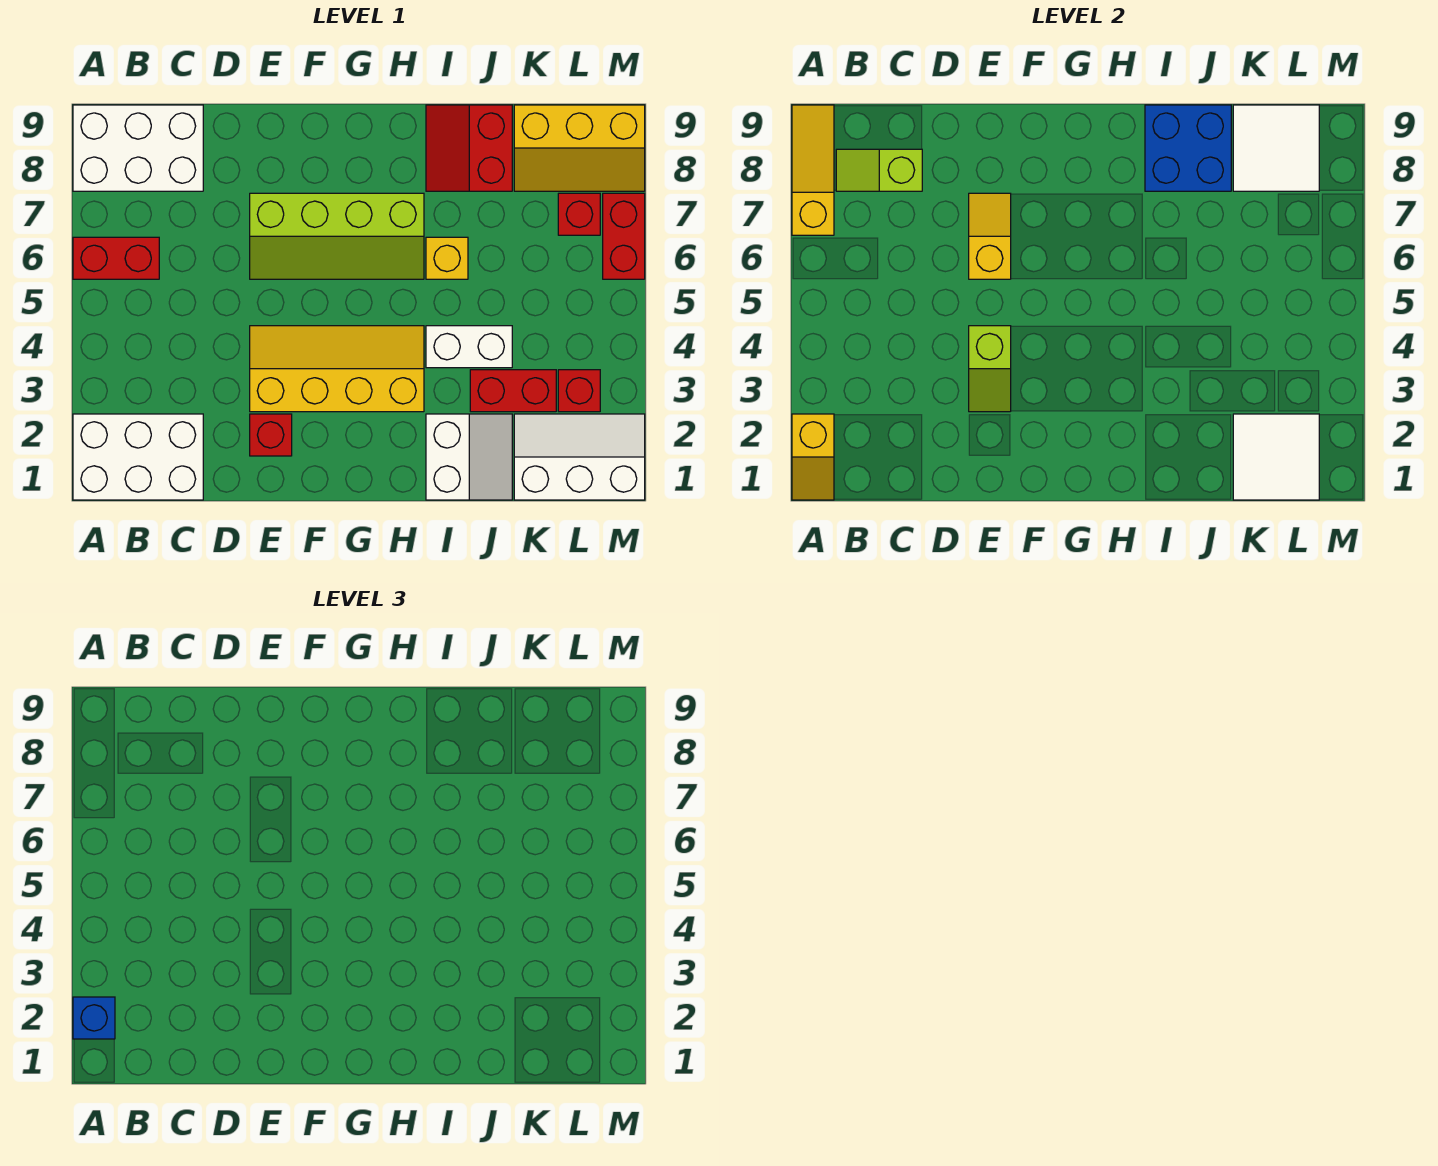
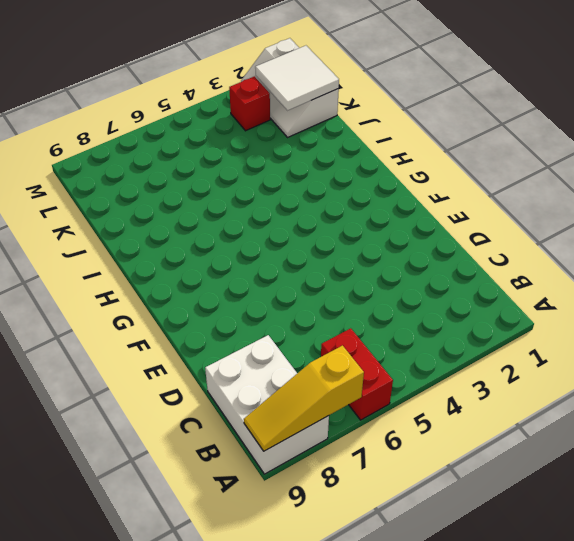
none -> white brick A1:C2 level 1
none -> red brick E2 level 1
none -> yellow slope E3:H4 level 1 top 3

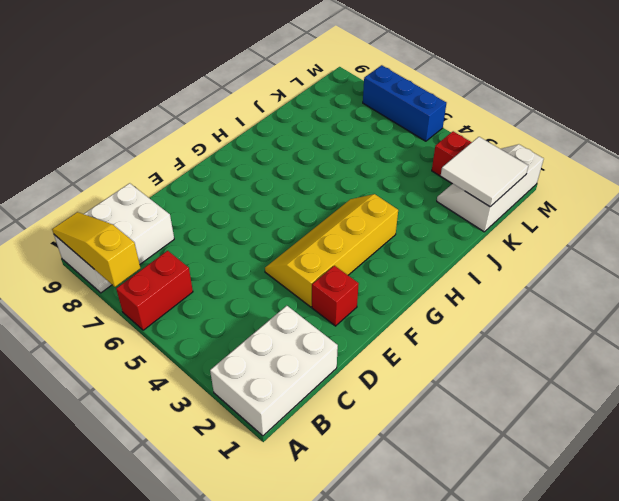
blue brick M5:M7 level 1 -> red brick M6:M7 level 1
none -> lime slope E6:H7 level 1 top 7
none -> white slope I1:J2 level 1 top I
none -> white brick I4:J4 level 1

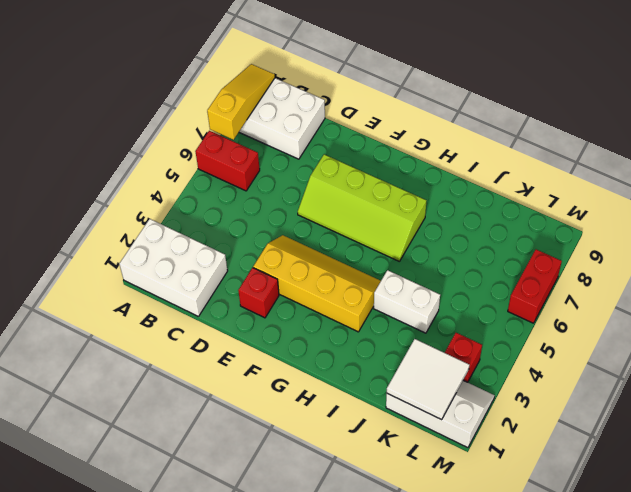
none -> white slope I1:J2 level 1 top I
none -> yellow brick I6 level 1
none -> red slope I8:J9 level 1 top J

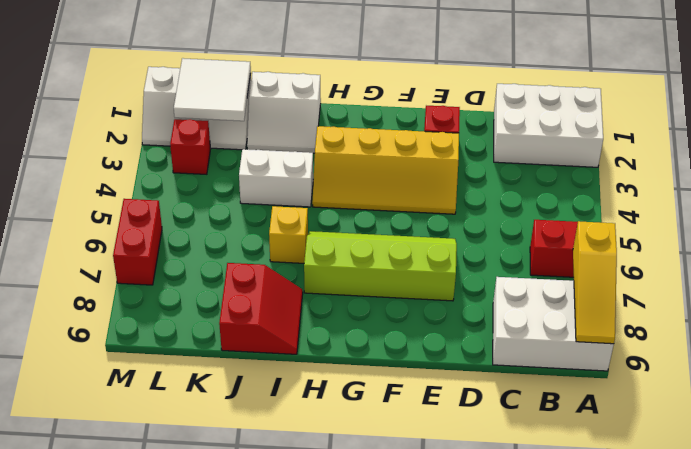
white slope I1:J2 level 1 top 1 -> white slope I1:J2 level 1 top I
none -> red brick J3:K3 level 1
none -> yellow slope K8:M9 level 1 top 9
none -> red brick L7 level 1

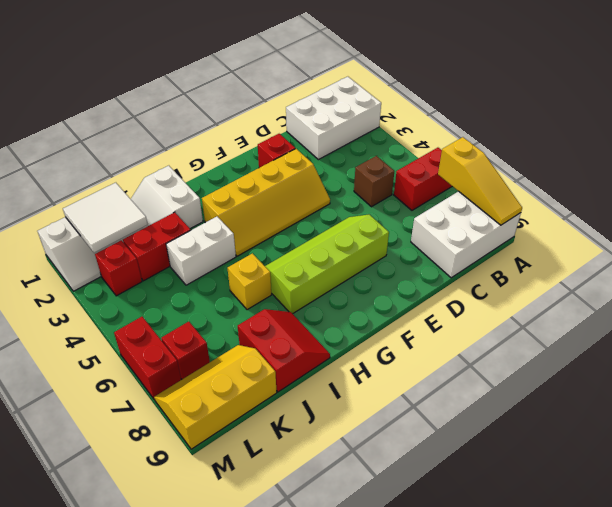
brown brick C5 level 1 -> none
none -> yellow slope A1:A2 level 2 top 2
none -> lime slope B8:C8 level 2 top C
none -> lime slope E3:E4 level 2 top 4

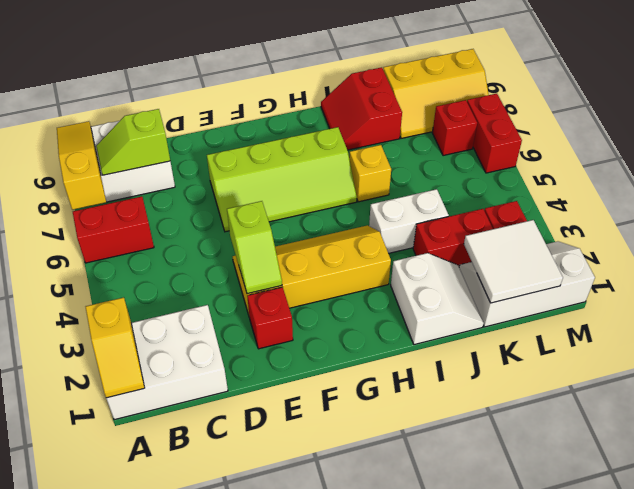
none -> yellow slope E6:E7 level 2 top 6
none -> blue brick I8:J9 level 2
none -> white tile K8:L9 level 2

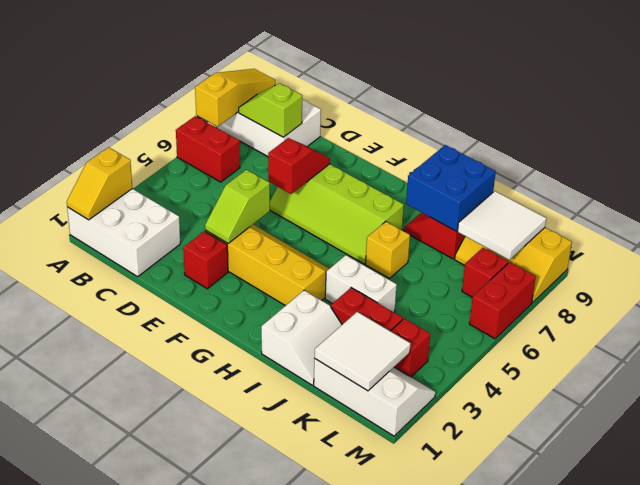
red slope E6:E7 level 2 top 6 -> yellow slope E6:E7 level 2 top 6
none -> blue brick A2 level 3

